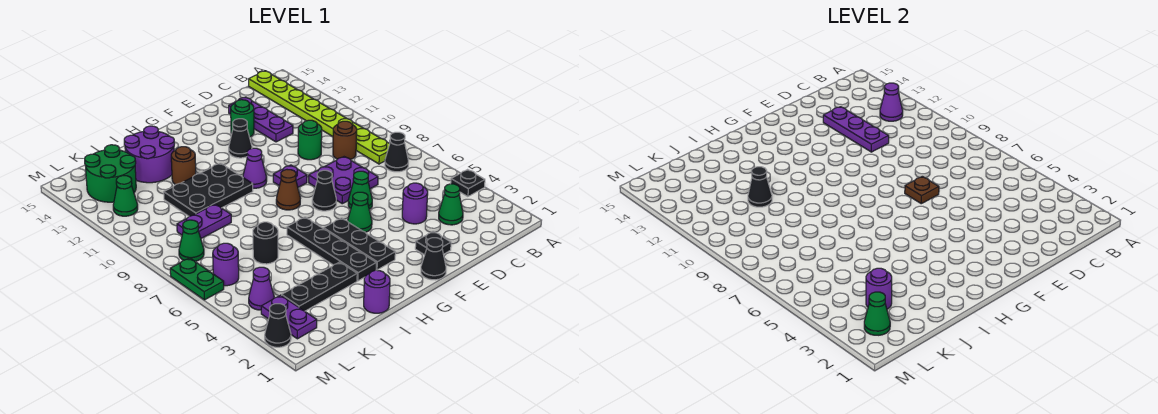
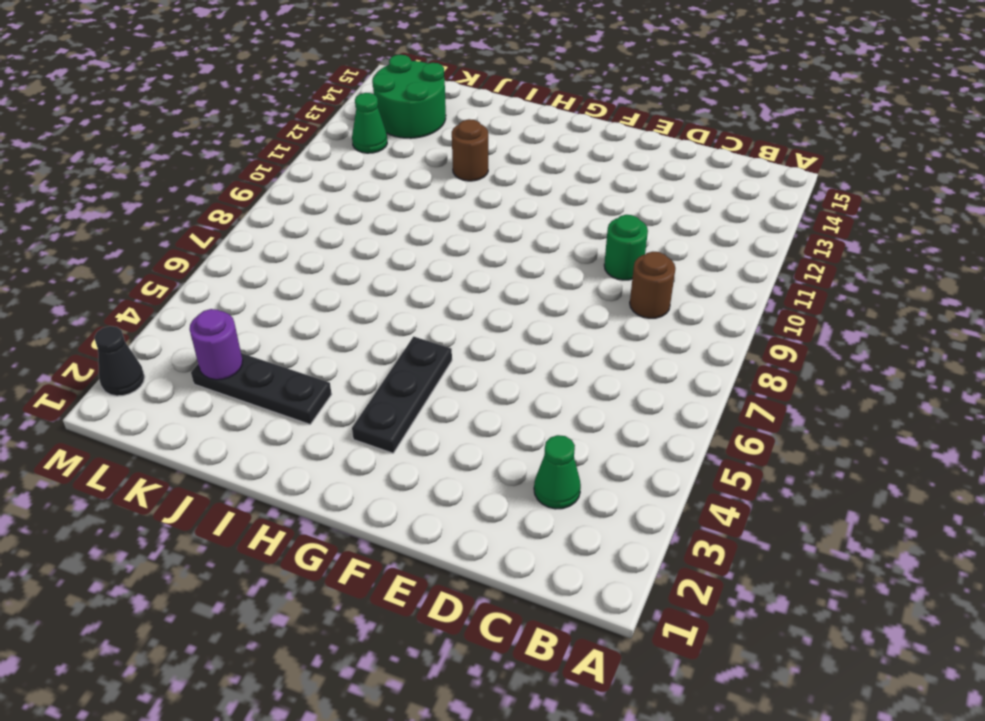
none -> black plate A4 level 1
none -> black cone B7 level 1
none -> lime plate B8:B15 level 1
none -> purple round brick D4 level 1

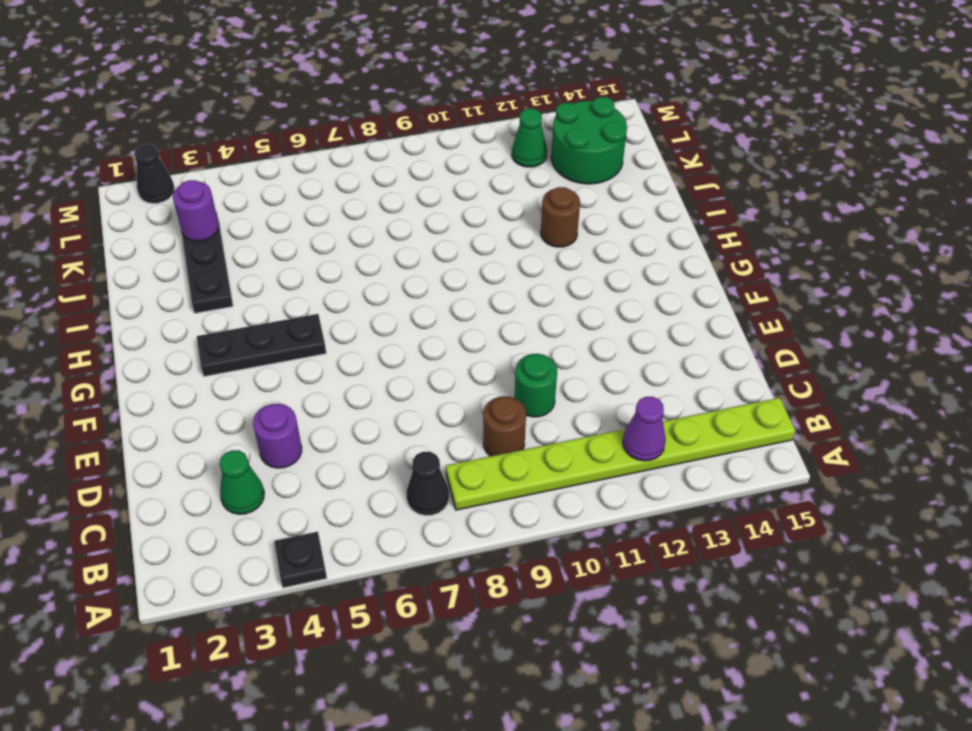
none -> purple plate D7:E8 level 1
none -> purple plate D12:D14 level 1
none -> black plate E2 level 1
none -> green cone E6 level 1

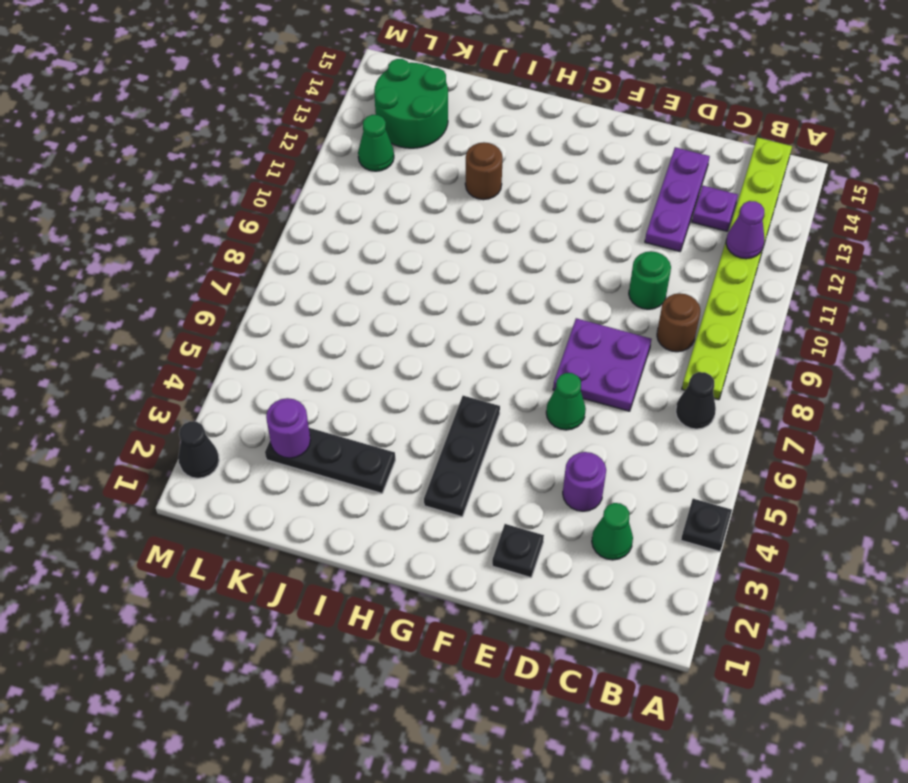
purple plate C13 level 1 -> purple plate F9 level 1
none -> green round brick E13 level 1
none -> black cone F1 level 1
none -> green cone F5 level 1
none -> black cone F7 level 1

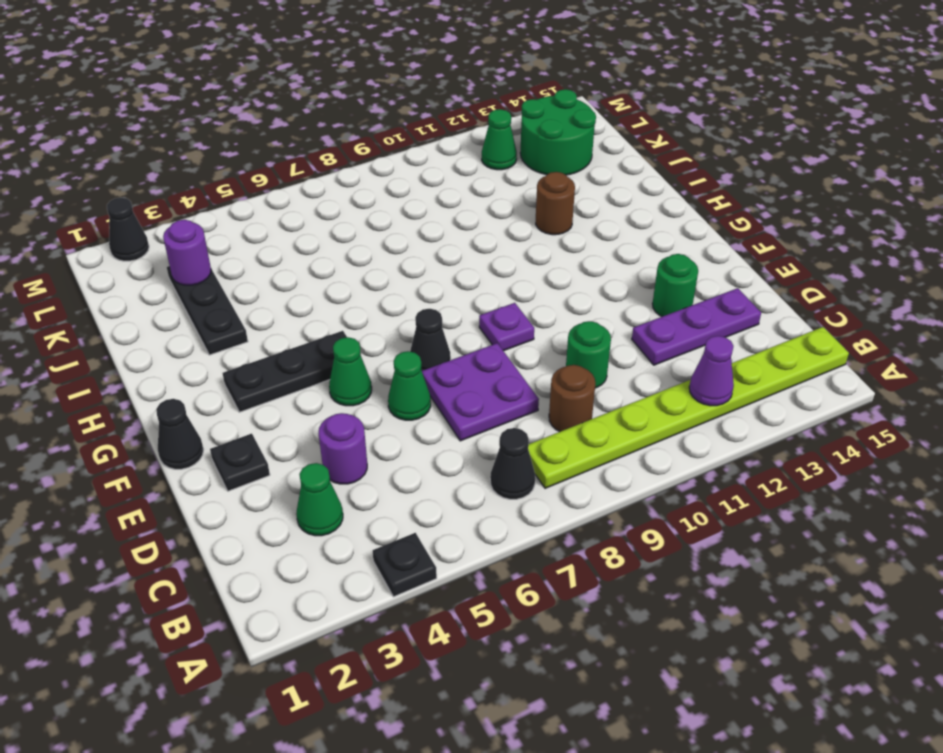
none -> black cone F12 level 1
none -> brown cone G8 level 1
none -> purple cone G10 level 1
none -> black plate H3:H6 level 1

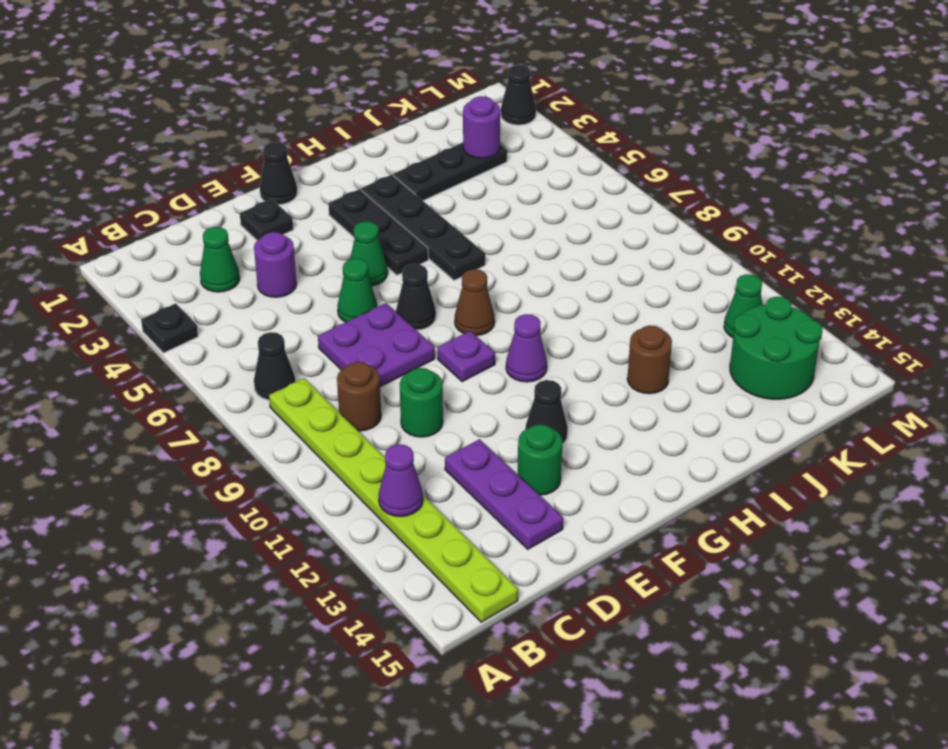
none -> black plate H10:J11 level 1
none -> purple round brick I1 level 1
none -> purple round brick I13:J14 level 1
none -> black round brick J6 level 1

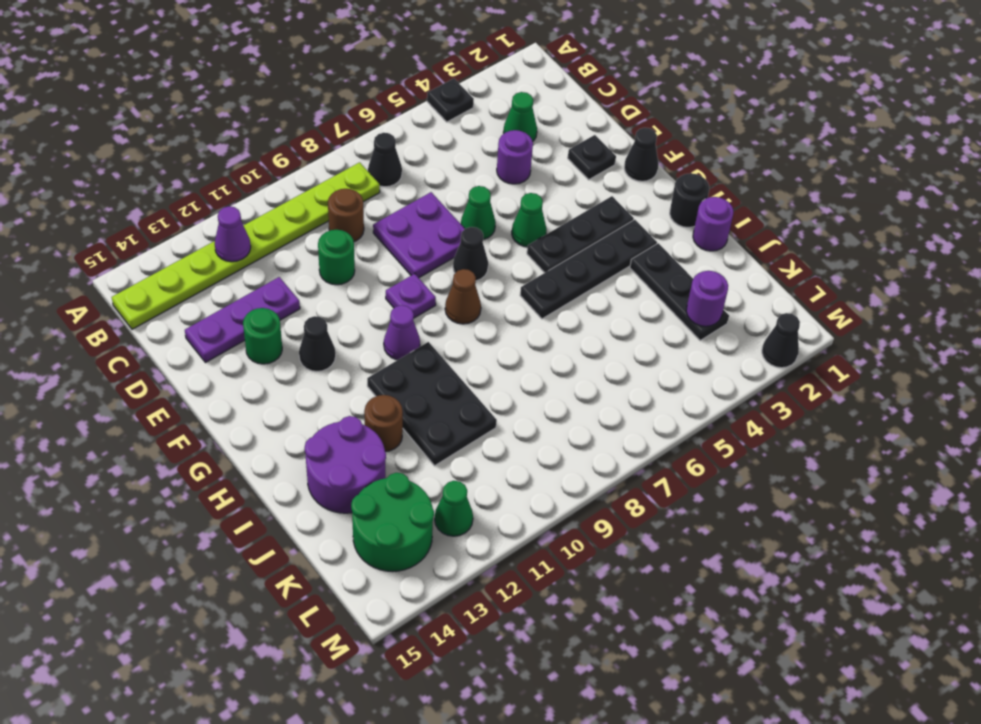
black round brick H1 level 1 -> black round brick J6 level 1
none -> purple plate J9:K9 level 1
none -> purple plate L2:L3 level 1
none -> purple cone L4 level 1
none -> purple round brick L6 level 1

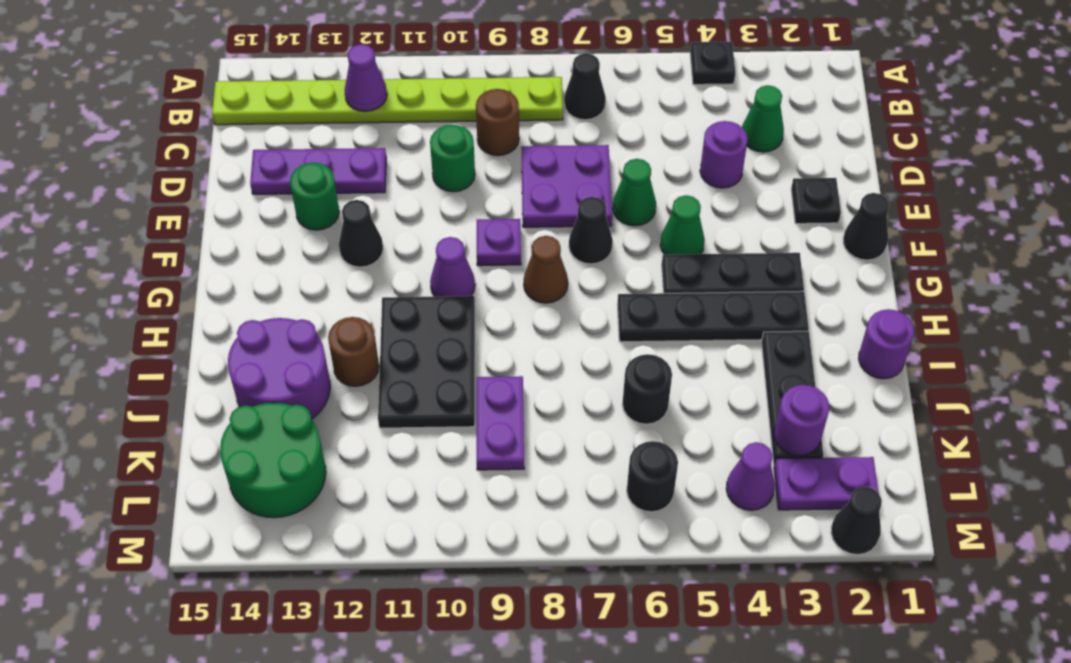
black round brick L6 level 1 -> purple round brick L6 level 1
none -> green cone L8 level 1
none -> green cone L12 level 1
none -> green plate M6:M7 level 1
none -> purple plate D11:D13 level 2

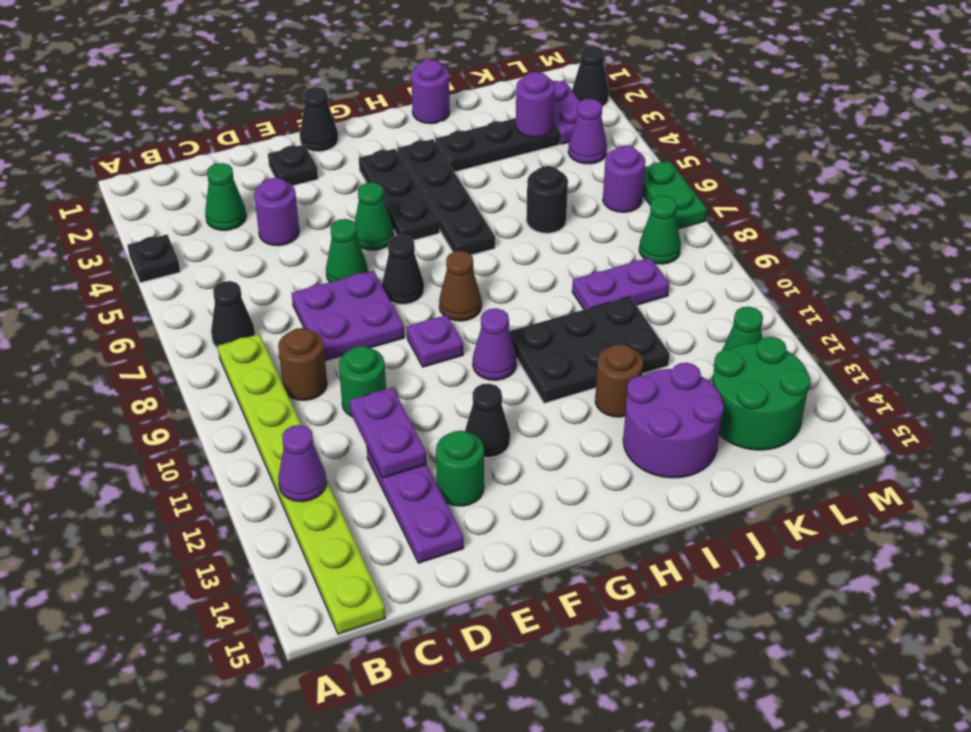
purple plate D11:D12 level 2 -> purple plate D11:D13 level 2
none -> brown plate E7 level 2
none -> black cone J11 level 2
none -> green cone L2 level 2

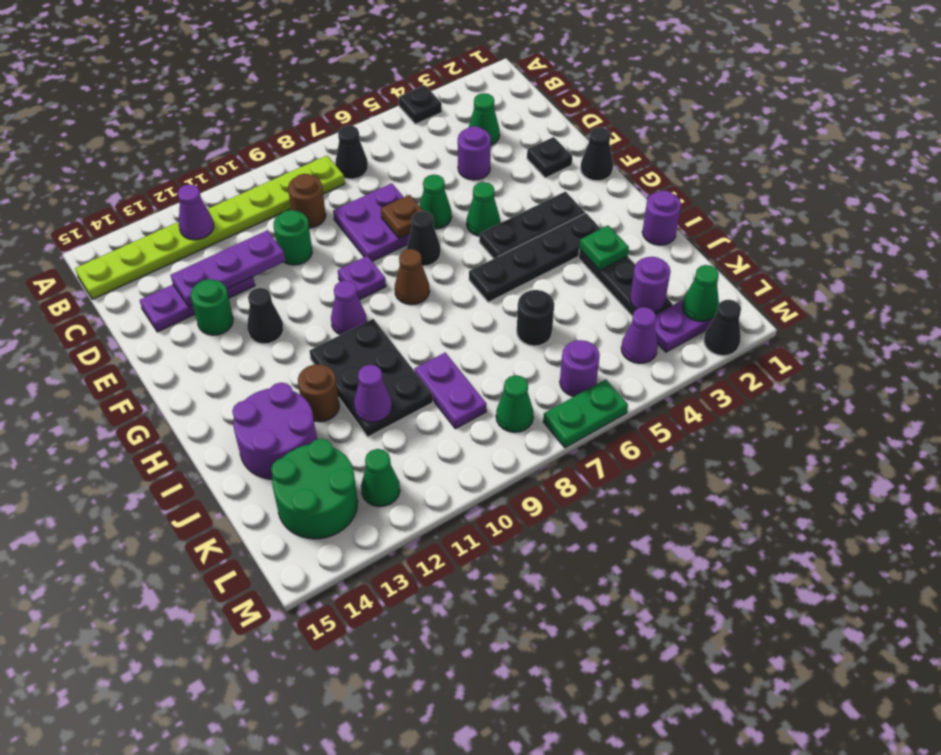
green plate I3 level 2 -> none
purple cone J11 level 2 -> black cone J11 level 2

